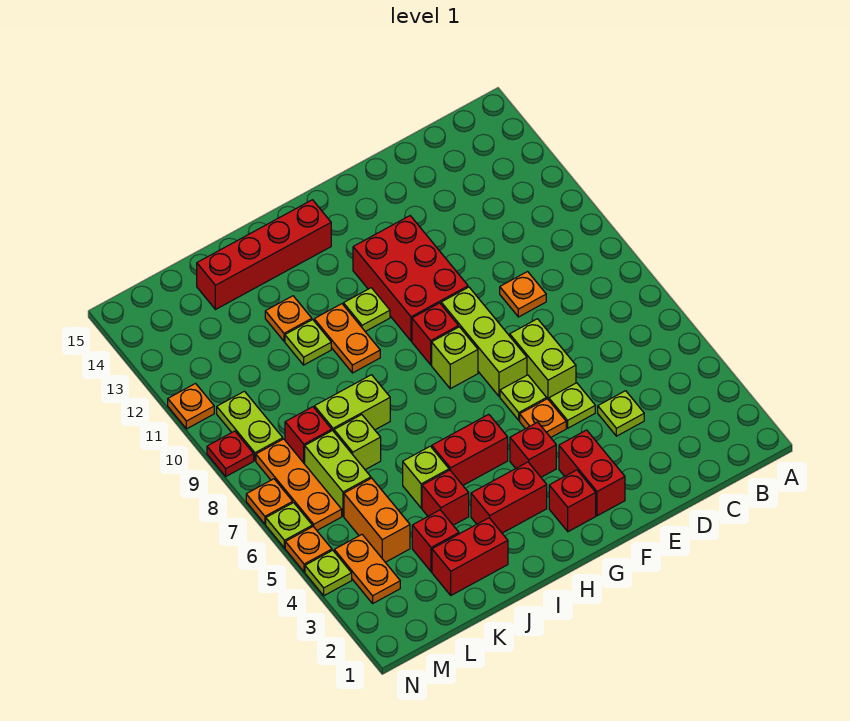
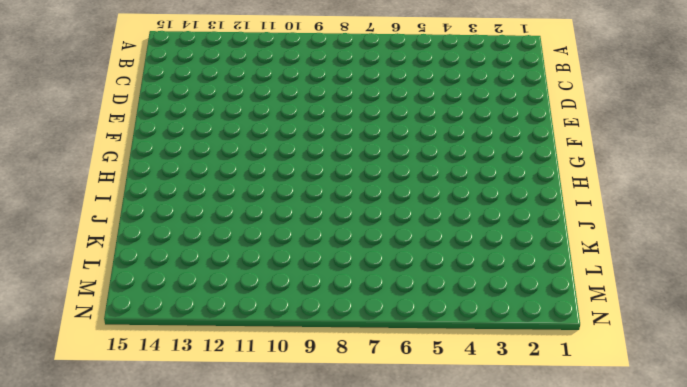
none -> lime plate D4 level 1
none -> orange plate D9 level 1
none -> lime plate E5 level 1
none -> lime brick E6:E7 level 1

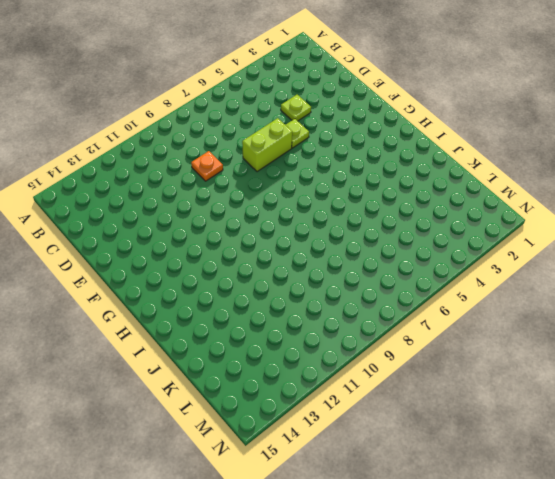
none -> red brick F2:F3 level 1
none -> orange plate F5 level 1
none -> lime plate F6 level 1
none -> lime brick F7:F9 level 1

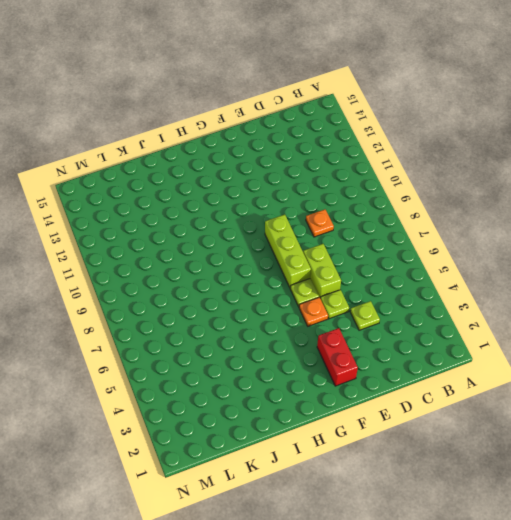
none -> red brick F10:G12 level 1
none -> red brick G2 level 1
none -> red brick G4 level 1
none -> lime brick G8 level 1

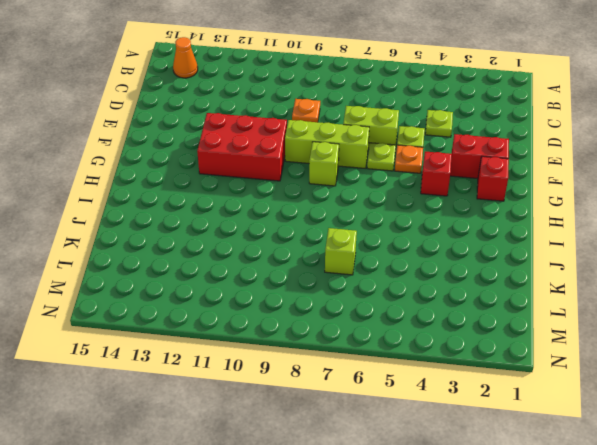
orange cone B14 level 1 -> none
none -> red brick G9 level 1
none -> red brick H3:I3 level 1
none -> red brick H5:I5 level 1
none -> lime plate H11 level 1

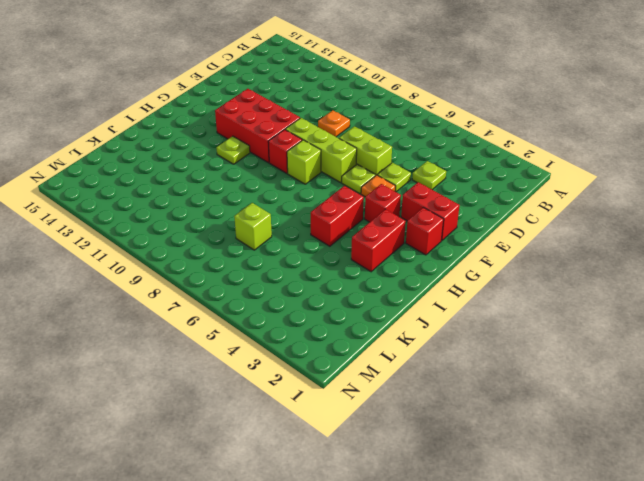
none -> red brick H14:K14 level 1
none -> orange plate I10:I11 level 1
none -> red brick J2:K2 level 1
none -> red brick J4 level 1

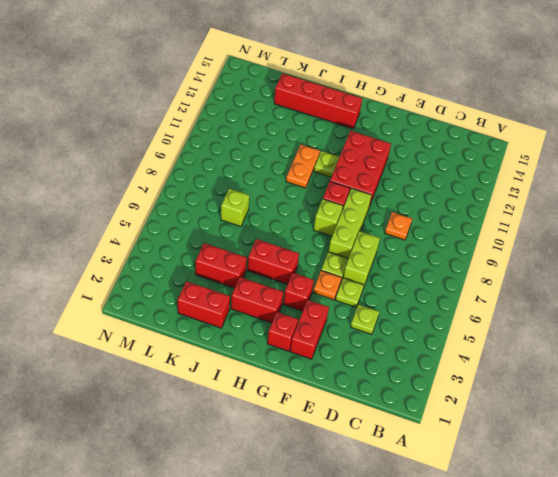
red brick J4:K4 level 1 -> red brick J4 level 1
none -> lime brick J5 level 1
none -> lime brick J8:K8 level 1
none -> lime plate J11 level 1
none -> orange plate J12 level 1

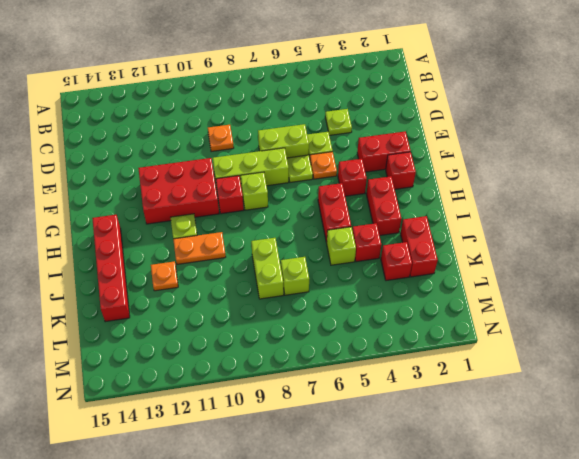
none -> lime plate J11 level 1
none -> orange brick L4:L5 level 1
none -> lime brick L6:L7 level 1
none -> red brick L8 level 1

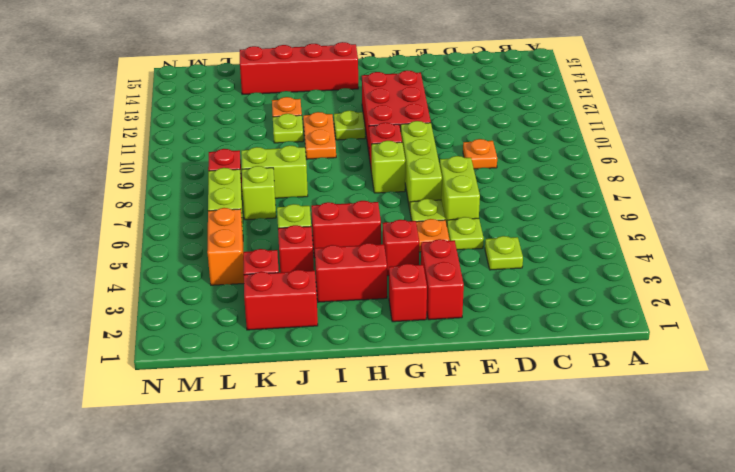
none -> orange plate M3:M4 level 1
none -> orange plate M6:M8 level 1
none -> lime plate M9:M10 level 1
none -> lime plate N4 level 1

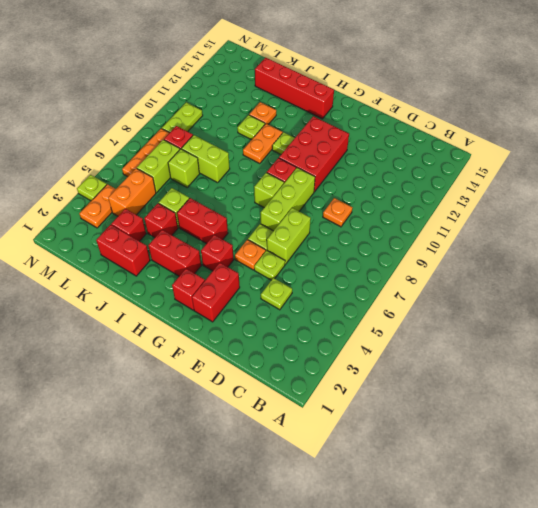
none -> orange plate N5 level 1
none -> lime plate N6 level 1
none -> orange plate N7 level 1
none -> red plate N9 level 1

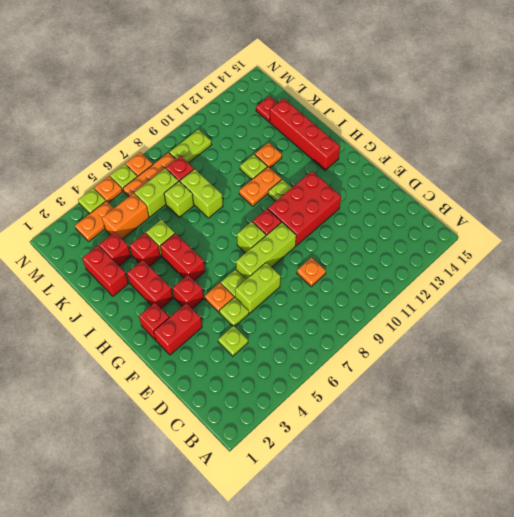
red plate L14 level 1 -> red plate N9 level 1
none -> orange plate N11 level 1

